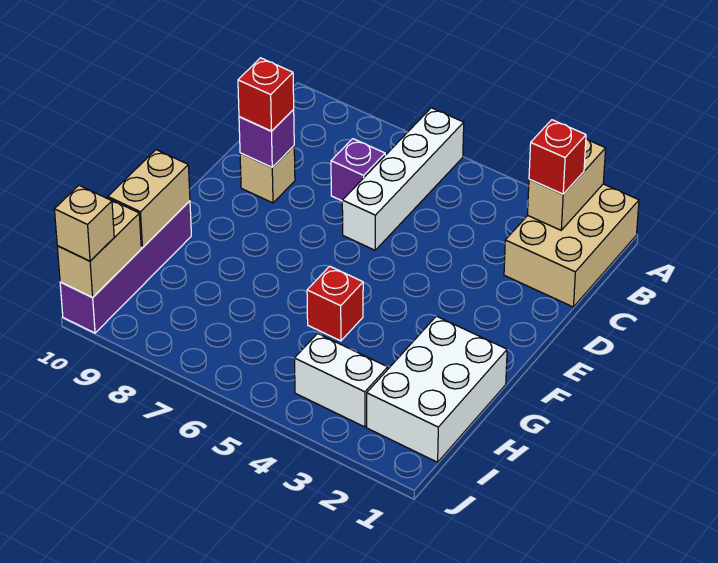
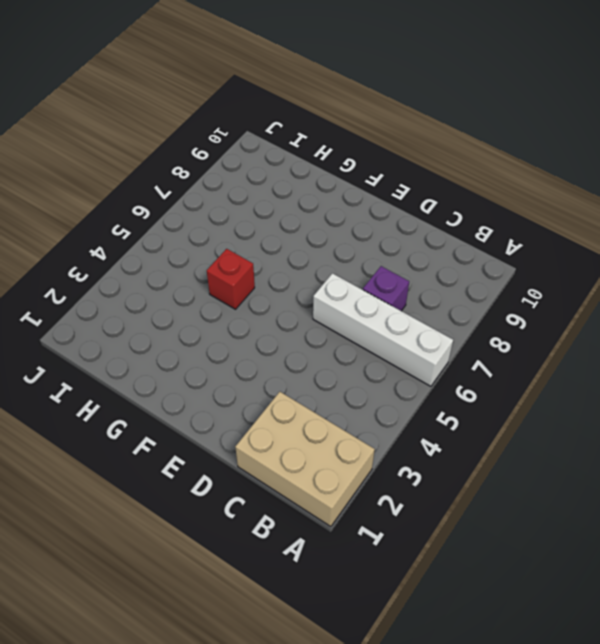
none -> tan brick D9 level 1
none -> white brick G1:I2 level 1
none -> purple brick G10:J10 level 1

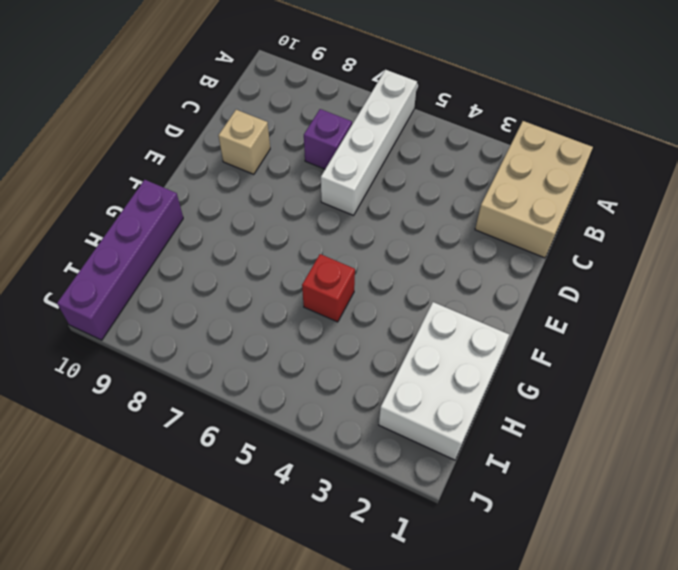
none -> white brick I3:I4 level 1
none -> tan brick A2:B2 level 2
none -> purple brick D9 level 2

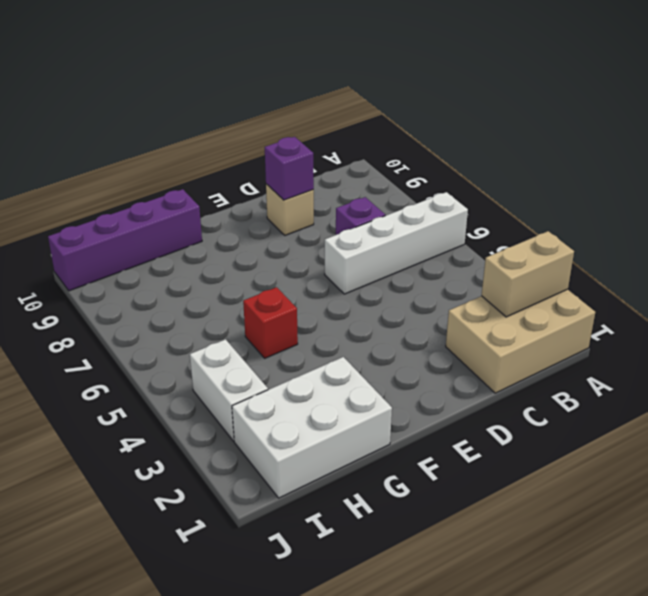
none -> tan brick G10:H10 level 2
none -> tan brick I10:J10 level 2
none -> red brick B2 level 3

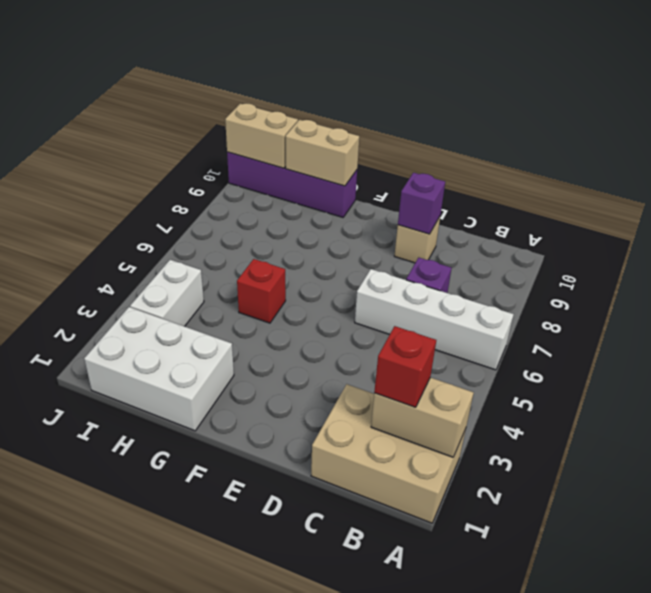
none -> red brick D9 level 3
none -> tan brick J10 level 3

